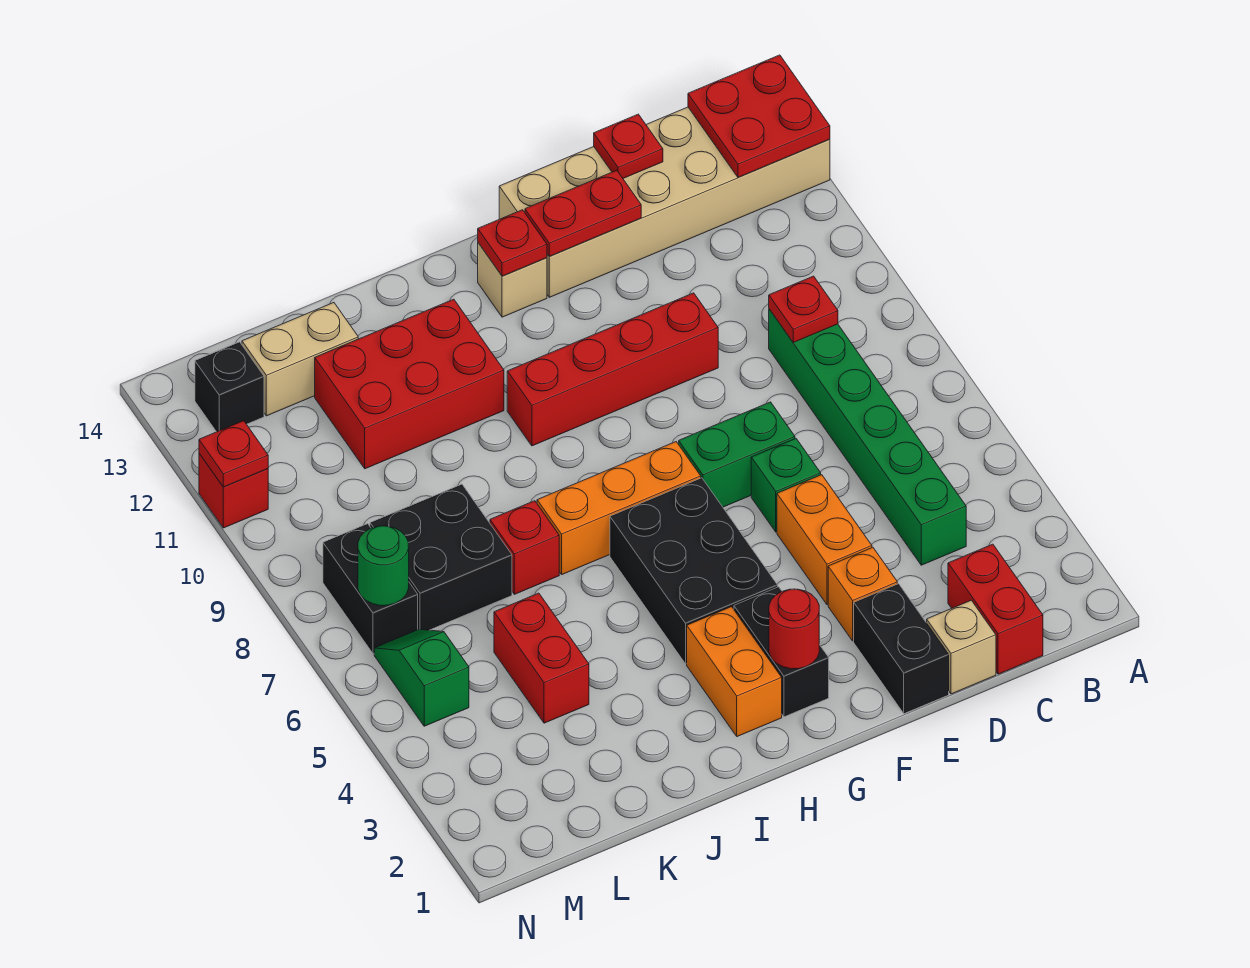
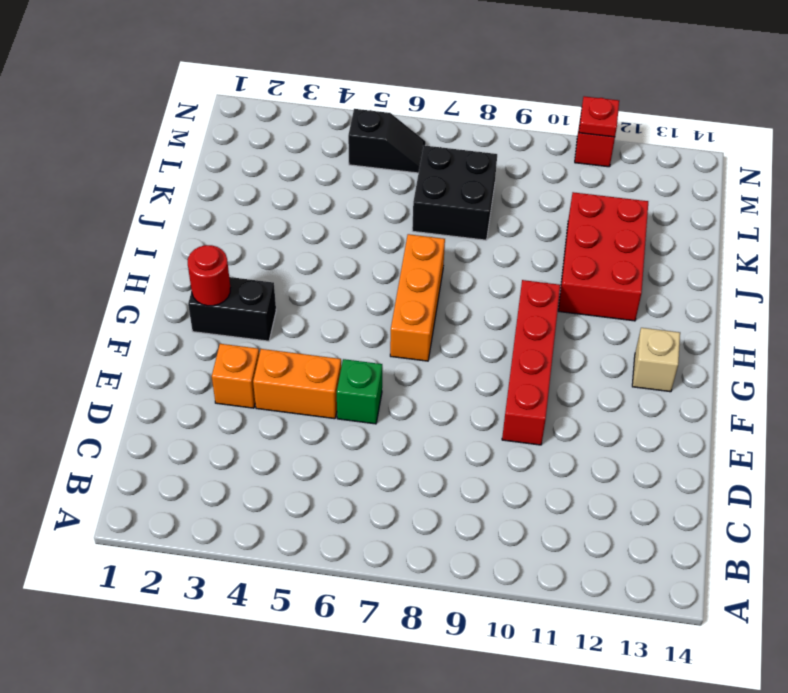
black slope M5:M6 level 1 top 5 -> green slope M5:M6 level 1 top 5
none -> tan brick A13:F14 level 1
none -> red brick C1:C2 level 1
none -> green brick C4:C9 level 1
none -> tan brick D1 level 1

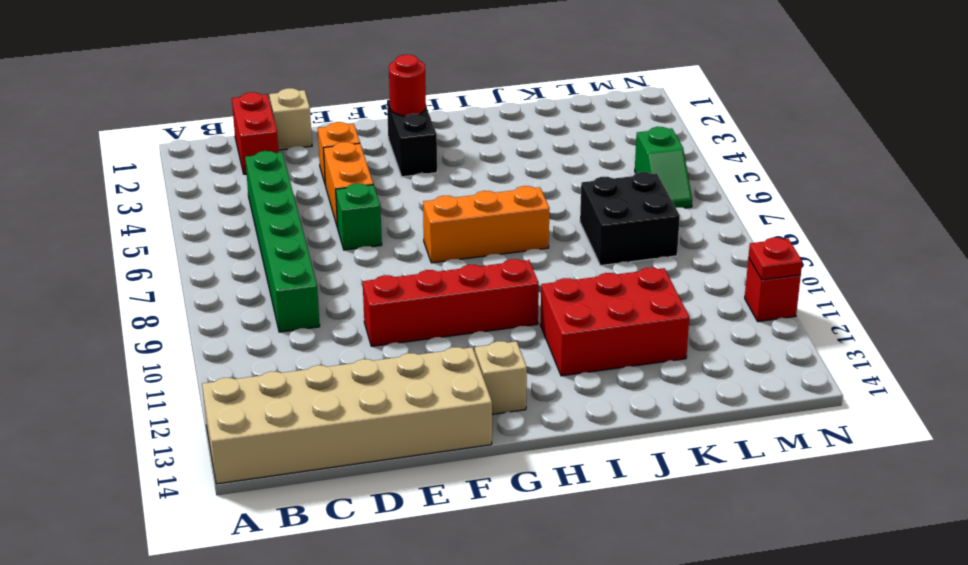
none -> black brick E1:E2 level 1
none -> green brick E7:F7 level 1
none -> black brick G4:H6 level 1
none -> orange brick H2:H3 level 1

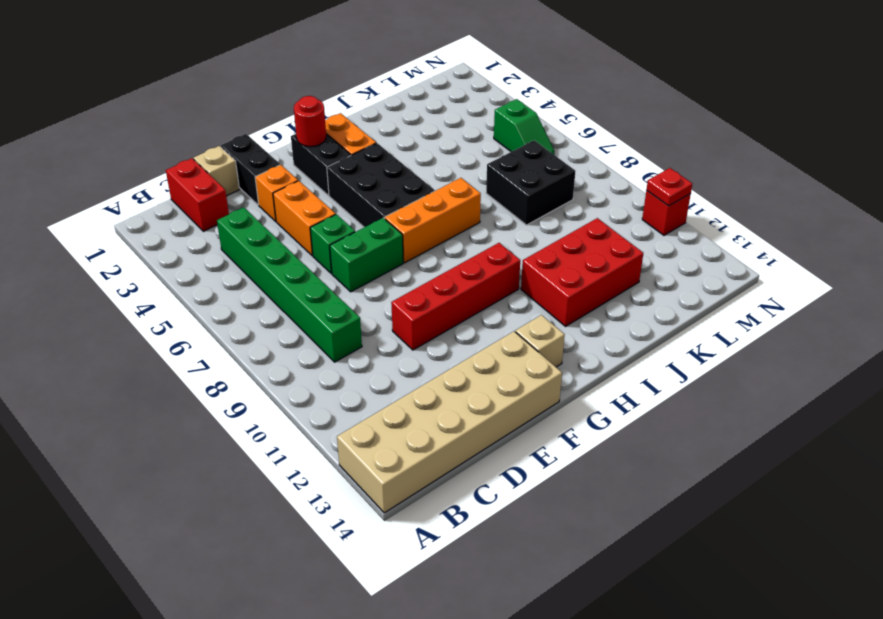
none -> red brick J7 level 1
none -> red brick K4:K5 level 1
none -> tan brick K13:L13 level 1
none -> black brick M7:M8 level 1

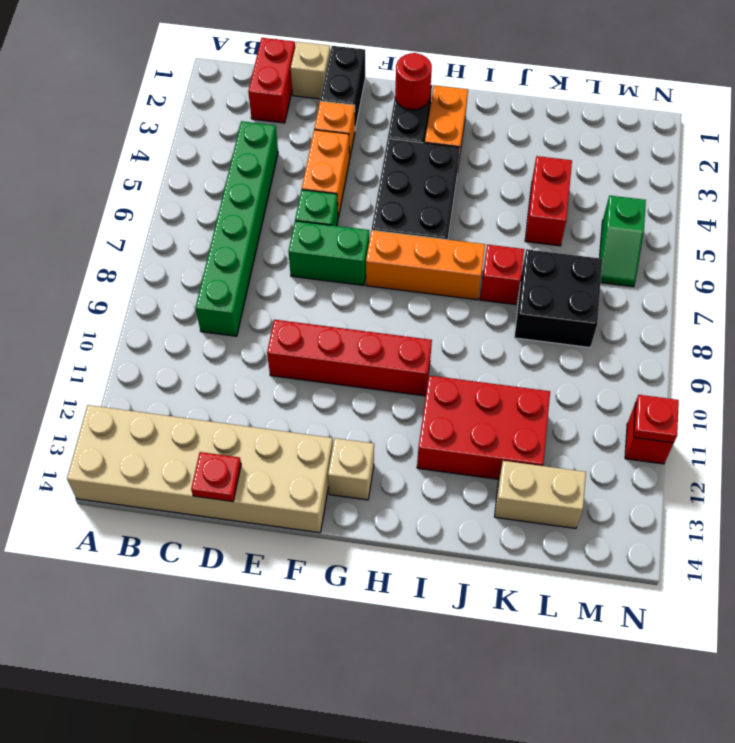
none -> black brick M7:M8 level 1
none -> black brick M13 level 1
none -> red plate A13:B14 level 2
none -> red plate C9 level 2

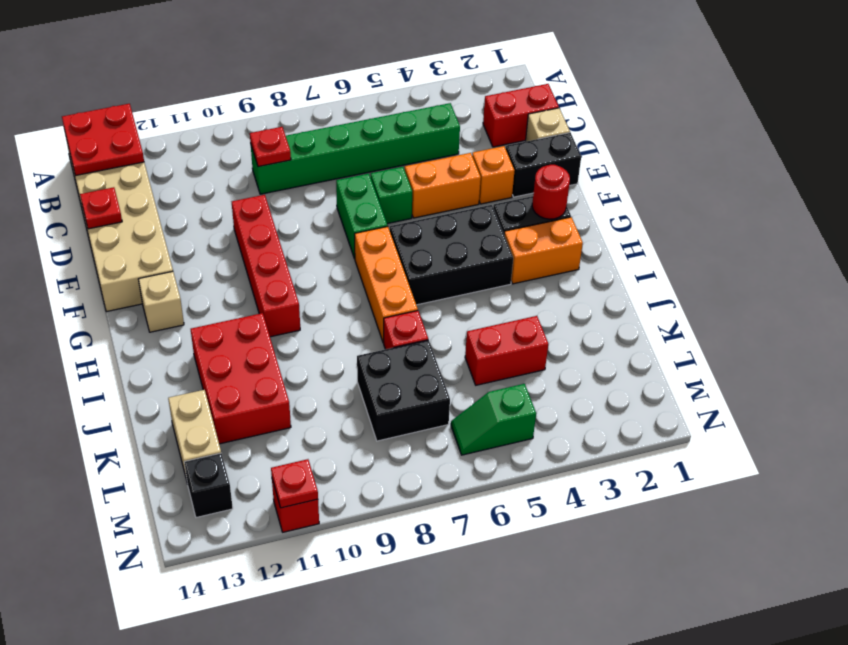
none -> black brick M7:M8 level 1
none -> red plate E13:F13 level 2
none -> red plate G13 level 2
none -> green round brick M7 level 2

